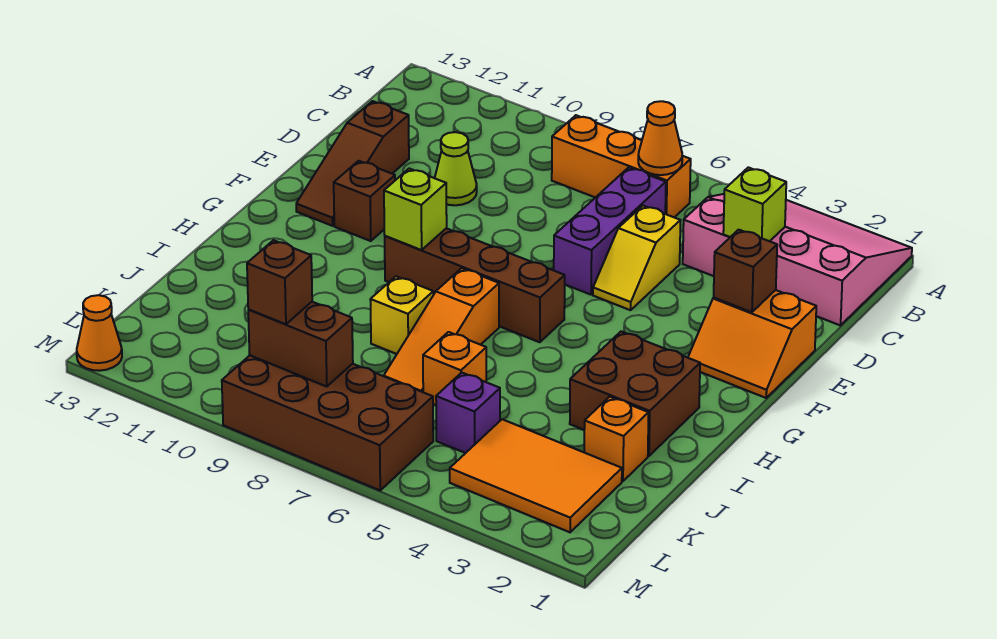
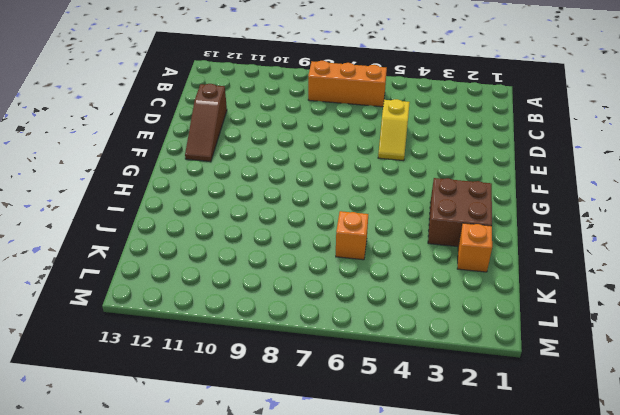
none -> pink slope A1:C4 level 1 top C
none -> purple brick C6:E6 level 1
none -> lime cone D10 level 1

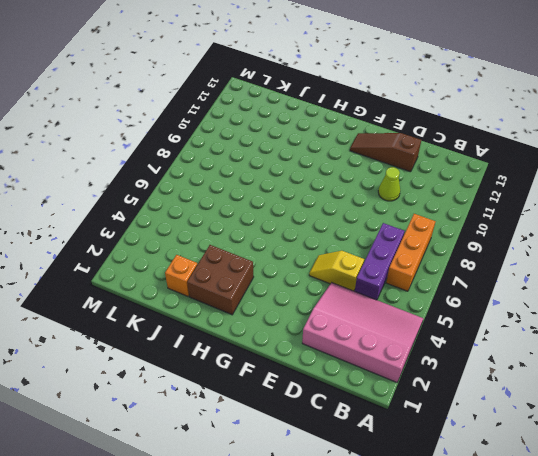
pink slope A2:D4 level 1 top 2 -> pink slope A1:C4 level 1 top C
purple brick C5:C7 level 1 -> purple brick C6:E6 level 1
none -> orange slope E1:F2 level 1 top E
none -> brown brick F11 level 1
none -> brown brick G6:G9 level 1

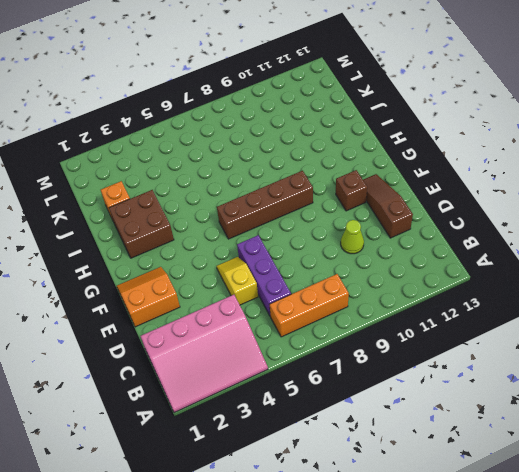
none -> orange slope H7:J7 level 1 top H
none -> yellow brick I8 level 1
none -> orange brick J6 level 1

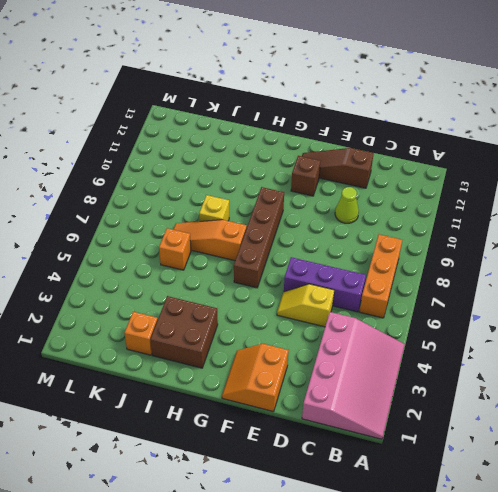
none -> orange tile K2:L4 level 1
none -> purple brick K5 level 1
none -> brown brick L6:M9 level 1

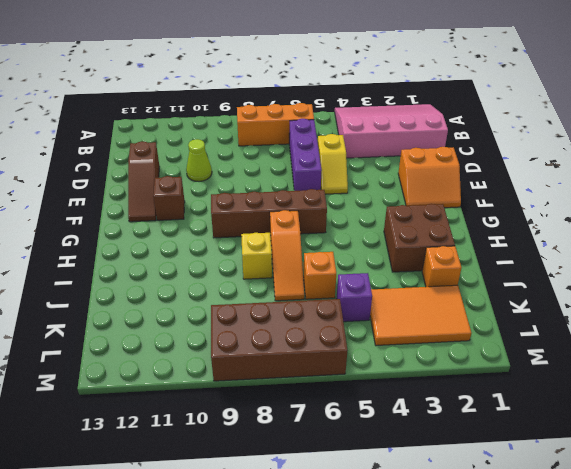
none -> orange cone M13 level 1
none -> orange cone B6 level 2
none -> lime brick C3 level 2

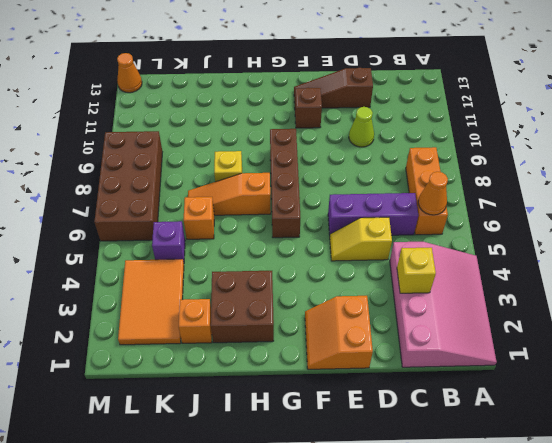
yellow brick C3 level 2 -> lime brick C3 level 2
none -> brown brick E2 level 2
none -> lime brick G9 level 2
none -> brown brick L8:L9 level 2

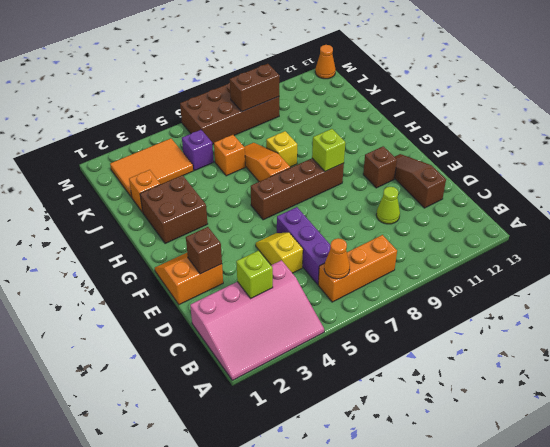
none -> brown brick L9 level 3

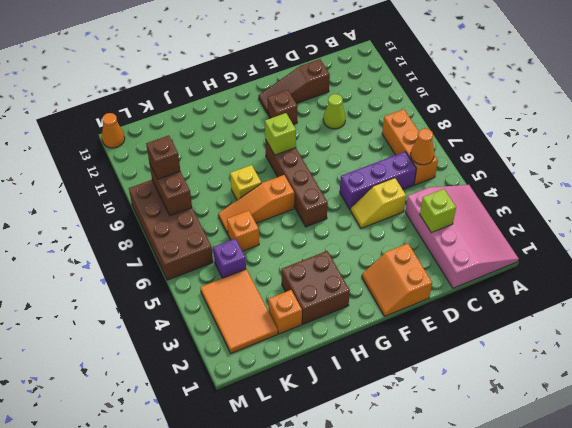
none -> brown brick E2 level 2

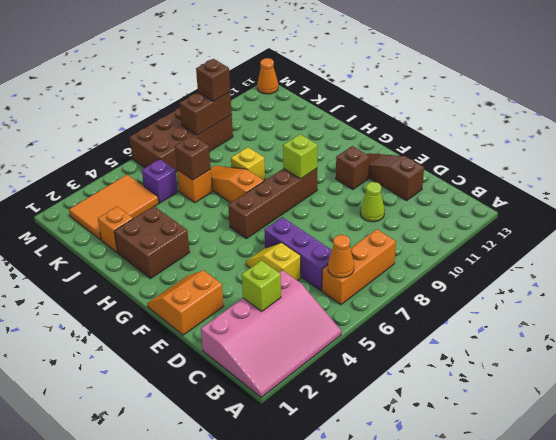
brown brick J6 level 2 -> brown brick E2 level 2

